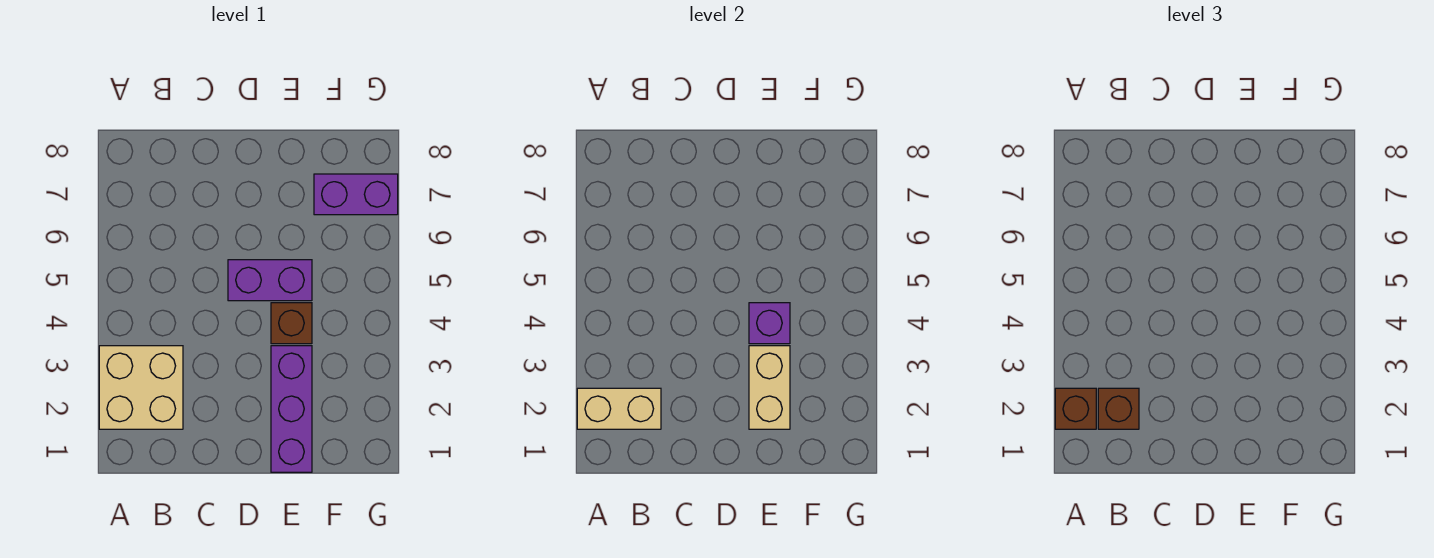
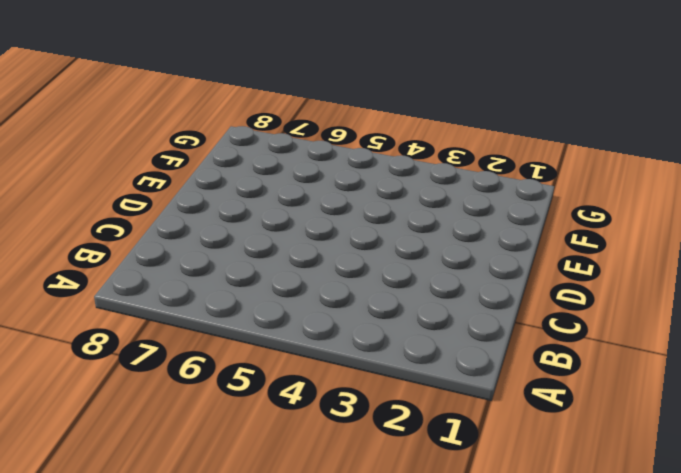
none -> tan brick A2:B3 level 1
none -> purple brick D5:E5 level 1

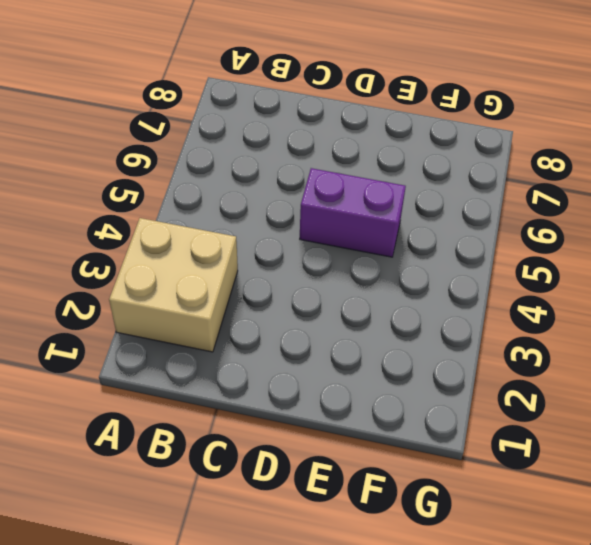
none -> purple brick E1:E3 level 1
none -> brown brick E4 level 1

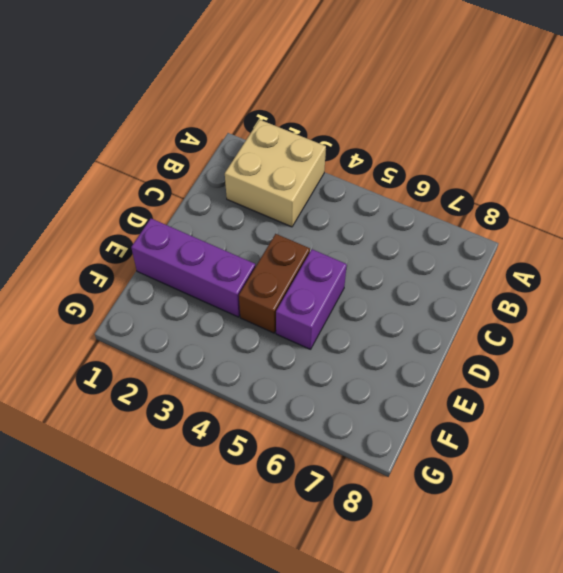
brown brick D4:E4 level 1 -> brown brick E4 level 1
none -> purple brick F7:G7 level 1
none -> tan brick A2:B2 level 2

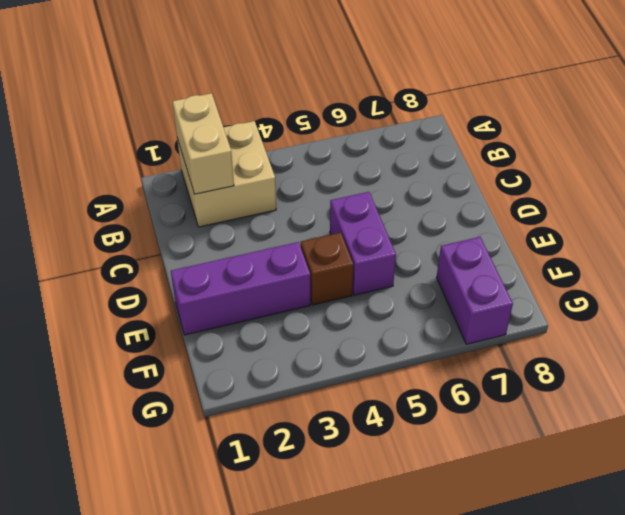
none -> tan brick E2:E3 level 2
none -> purple brick E4 level 2

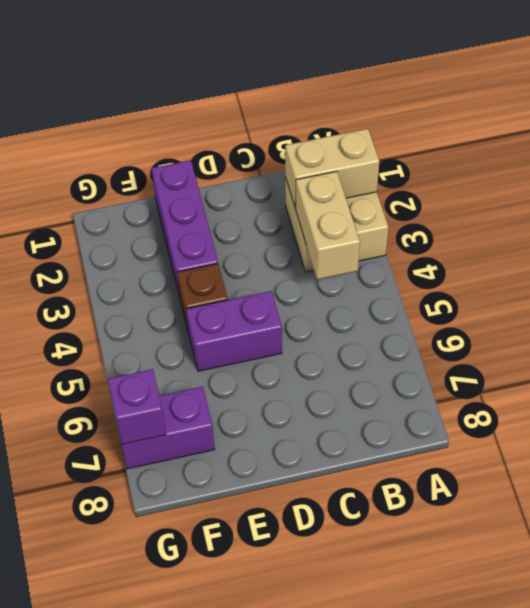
tan brick B3:B4 level 2 -> tan brick E2:E3 level 2
purple brick G7 level 2 -> purple brick E4 level 2
none -> brown brick A2 level 3
none -> brown brick B2 level 3

